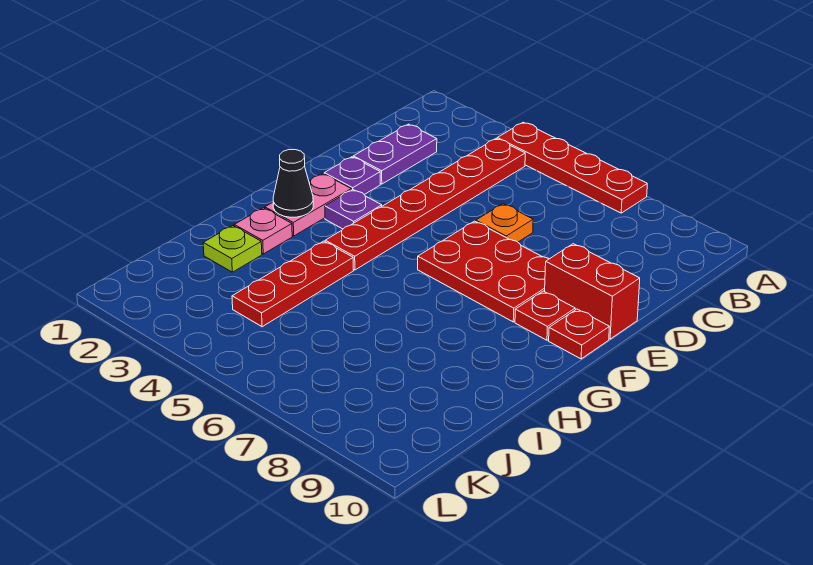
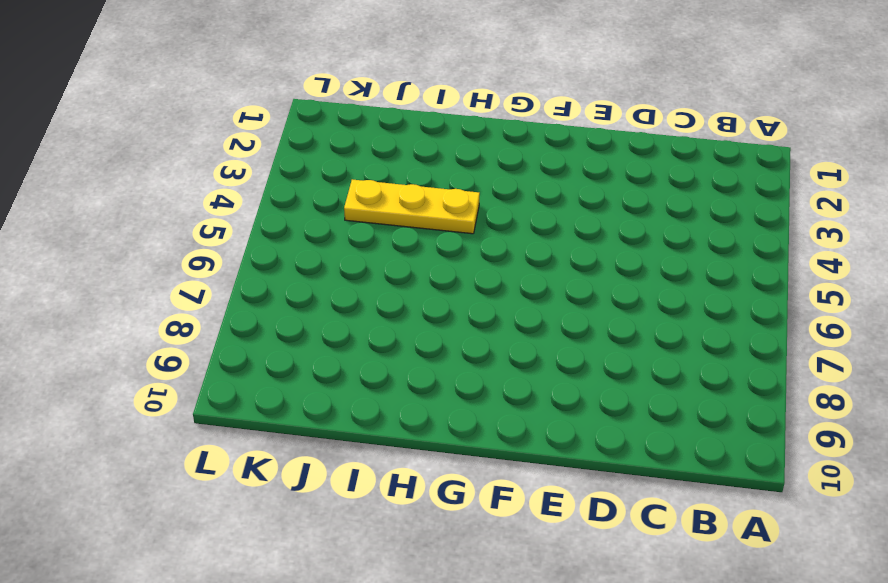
yellow plate H4:J4 level 1 -> red plate H4:J4 level 1
none -> red plate A4:A7 level 1
none -> red plate B4:G4 level 1
none -> purple plate C2:D2 level 1

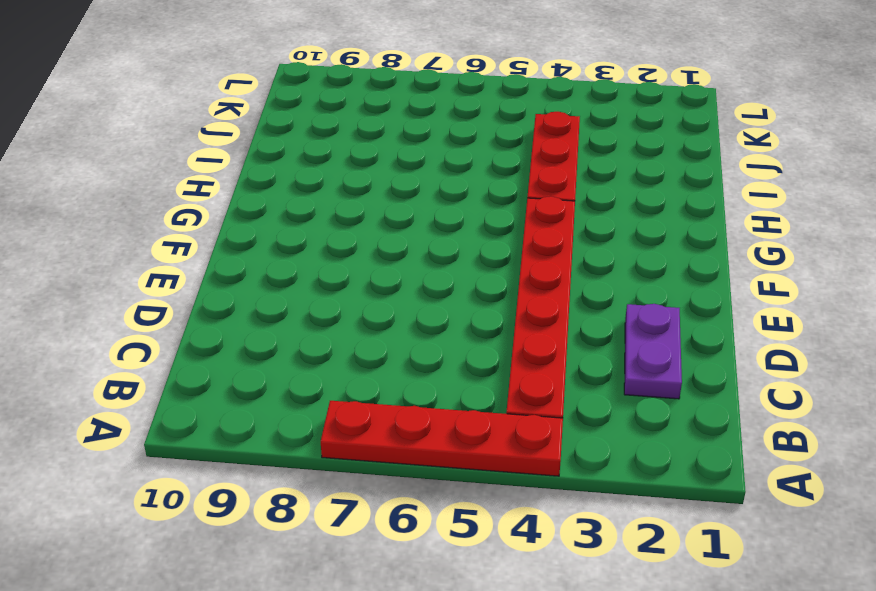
none -> orange plate D6 level 1
none -> purple plate E2 level 1
none -> red plate E6:F8 level 1

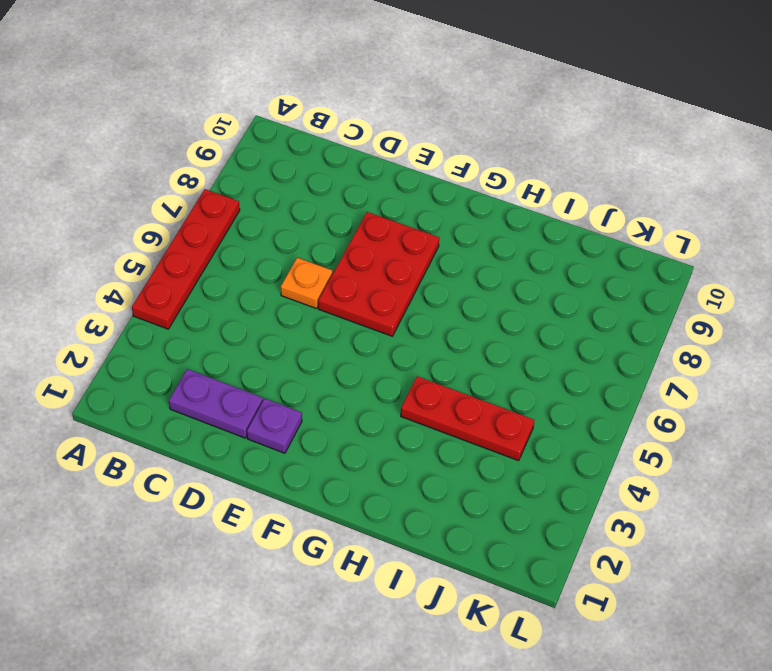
none -> red plate B4:G4 level 1
none -> red brick E9:E10 level 1
none -> pink plate F2:G2 level 1

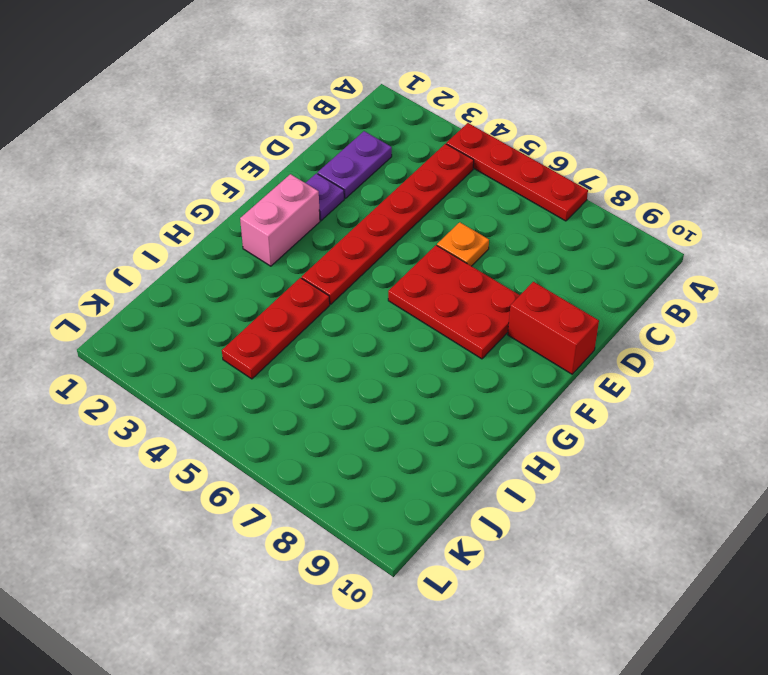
pink brick F2:G2 level 1 -> pink plate F2:G2 level 1
none -> purple plate F3 level 1
none -> red plate F9 level 1
none -> red plate F10 level 1

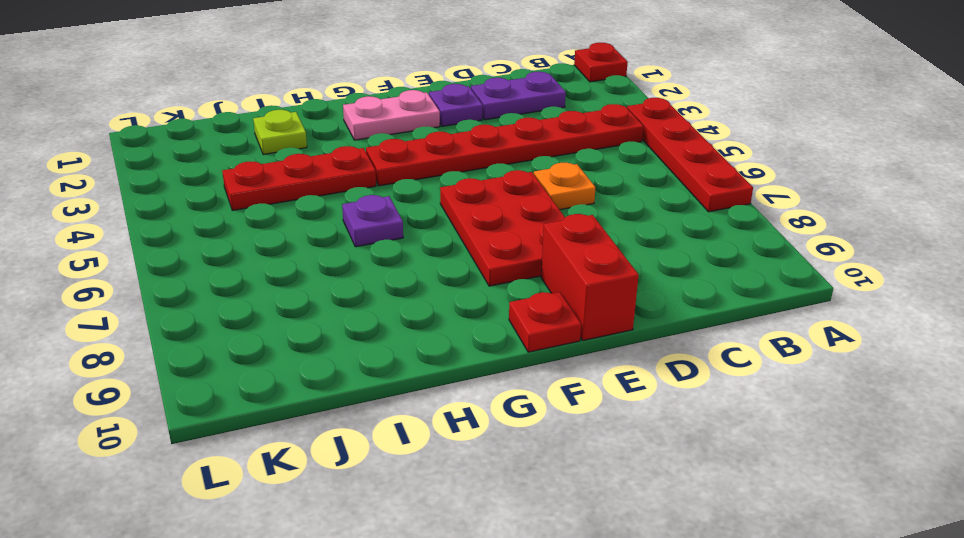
red plate A1 level 1 -> red plate F9 level 1
purple plate H6 level 1 -> purple plate F3 level 1
none -> pink plate H2 level 1
none -> black cone G2 level 2

